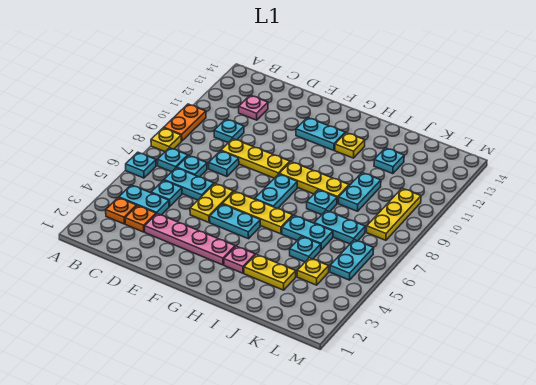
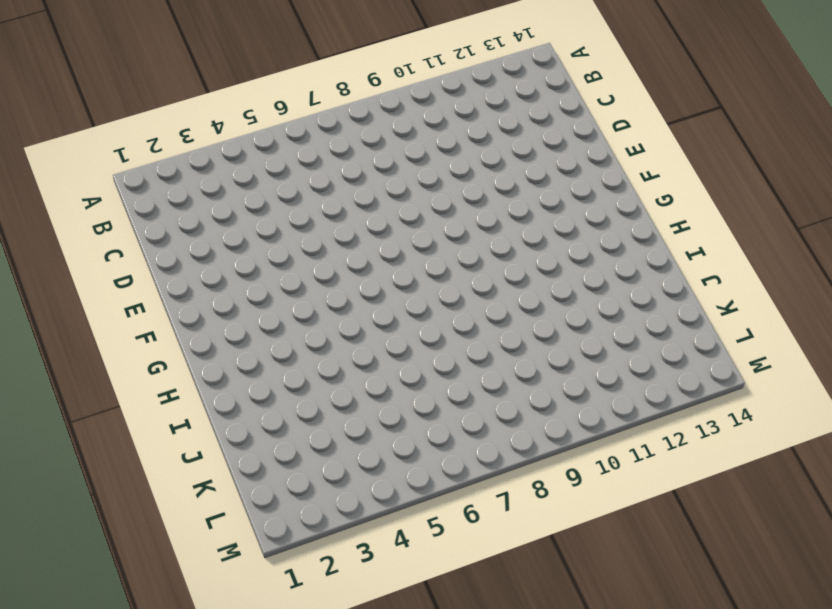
none -> cyan plate A6 level 1
none -> yellow plate A8 level 1
none -> orange plate A9:A10 level 1
none -> orange plate B3 level 1

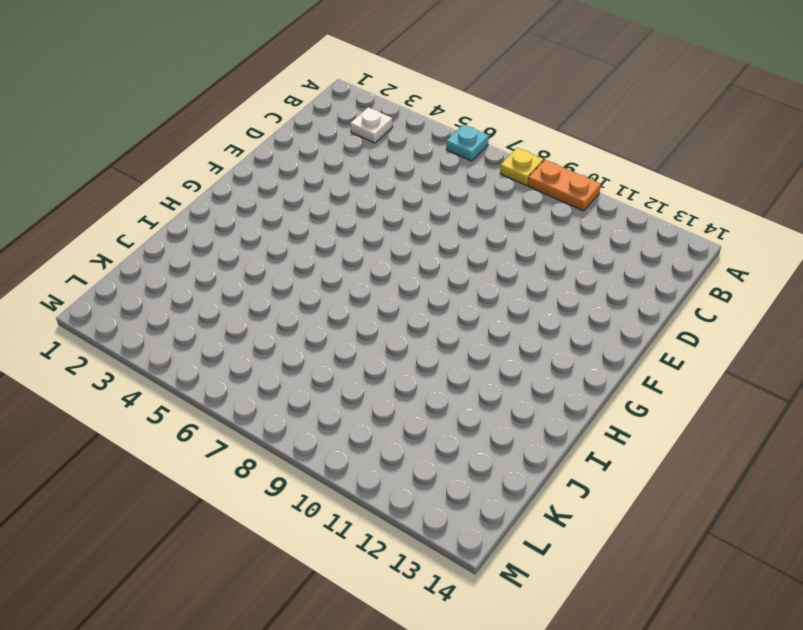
white plate B3 level 1 -> orange plate B3 level 1
none -> cyan plate B4:C4 level 1
none -> cyan plate B7 level 1
none -> orange plate C3 level 1
none -> cyan plate C5 level 1

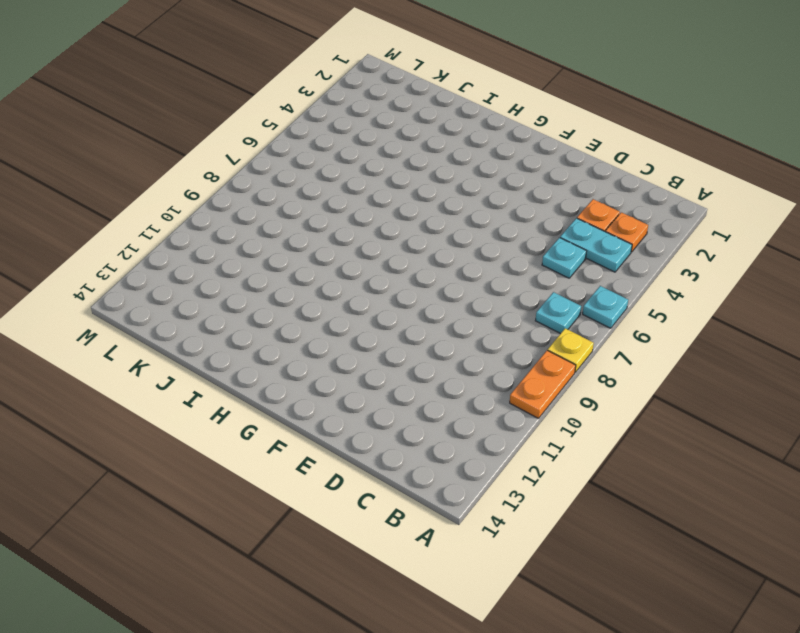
none -> cyan plate C6:D6 level 1
none -> cyan plate C7 level 1
none -> cyan plate C10 level 1
none -> pink plate C12 level 1

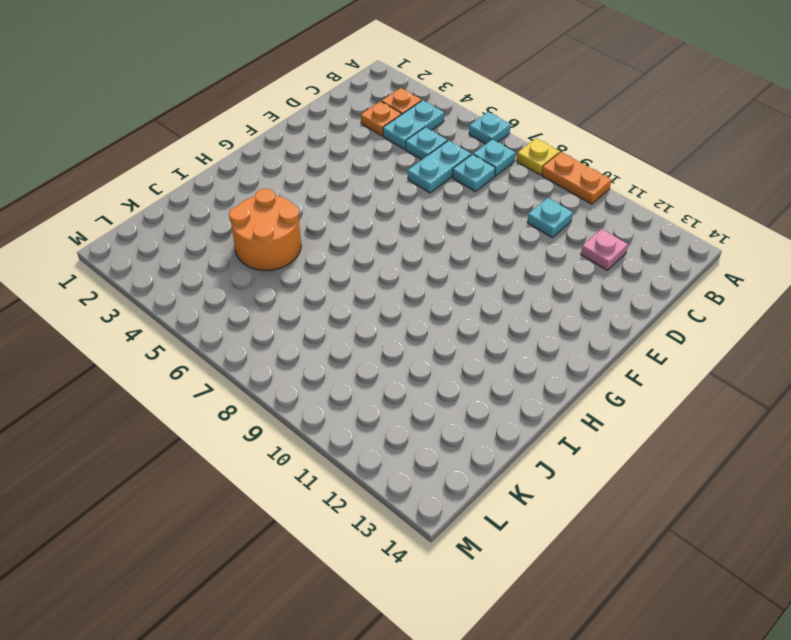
orange round brick I4:J5 level 1 -> cyan plate J5 level 1
none -> pink plate D3:G3 level 1
none -> cyan plate D8 level 1
none -> yellow plate D9:F9 level 1
none -> yellow plate E5:E6 level 1

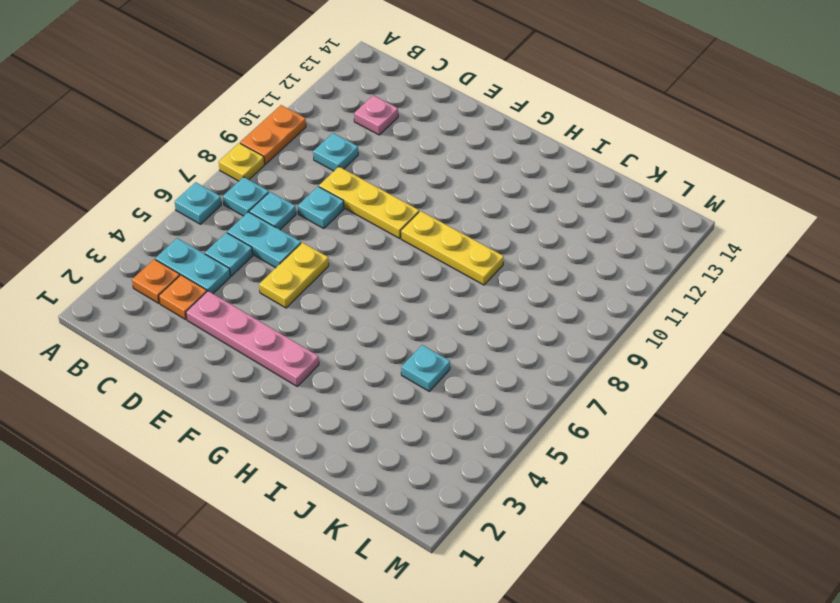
none -> cyan plate F5:G5 level 1
none -> yellow plate F6:H6 level 1
none -> cyan plate F12:G12 level 1
none -> cyan plate G7:G8 level 1

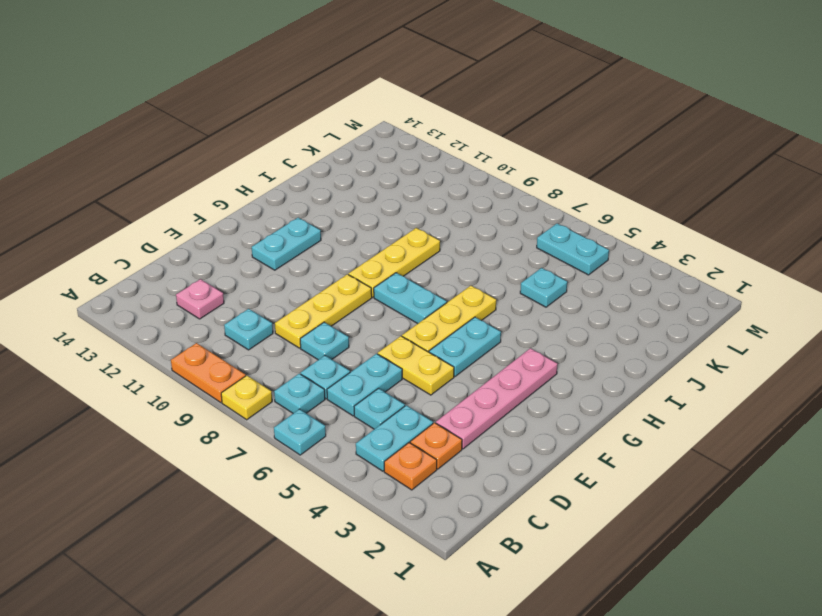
none -> pink plate H3 level 1
none -> yellow plate H12 level 1
none -> yellow plate I3:J3 level 1
none -> cyan plate I6:J6 level 1

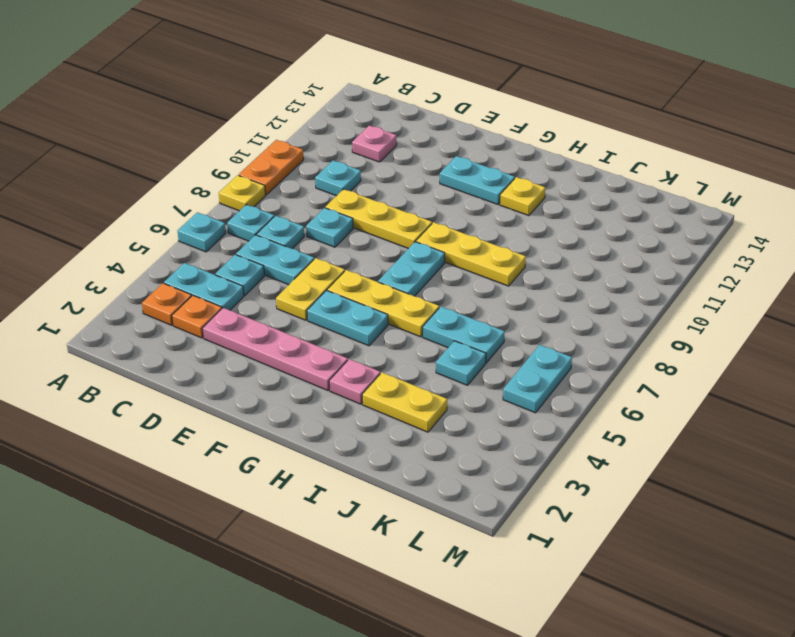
none -> cyan plate I8 level 1
none -> cyan plate J7:K7 level 1
none -> cyan plate J9:J10 level 1
none -> cyan plate J12 level 1

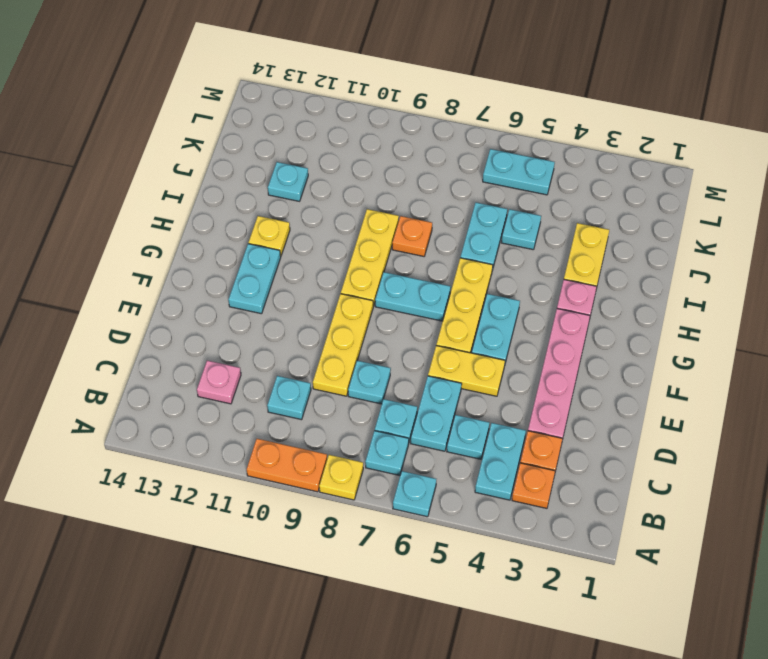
orange plate I8 level 1 -> cyan plate I8 level 1
none -> cyan plate J7:K7 level 1
none -> cyan plate J9:J10 level 1
none -> yellow plate K4 level 1
none -> yellow plate L8:L10 level 1

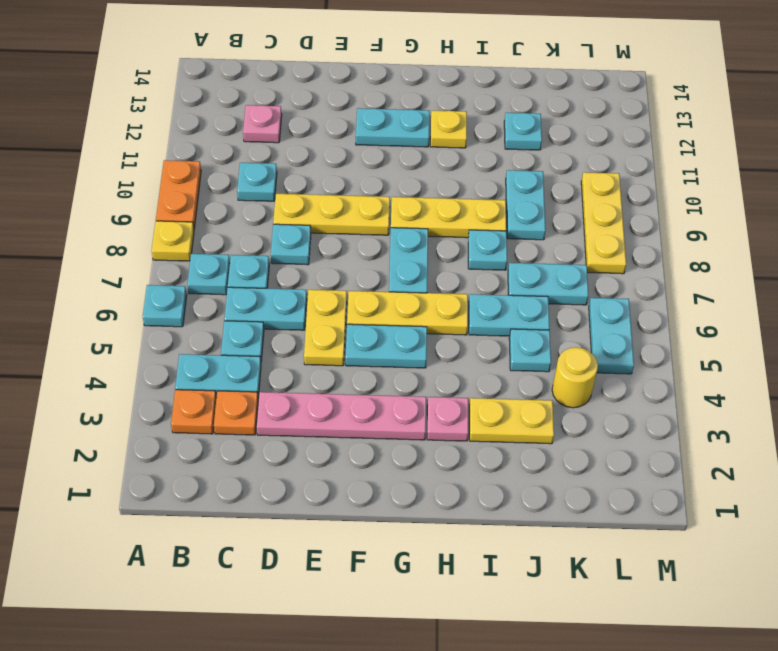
yellow round brick K4 level 1 -> yellow plate K4 level 1

